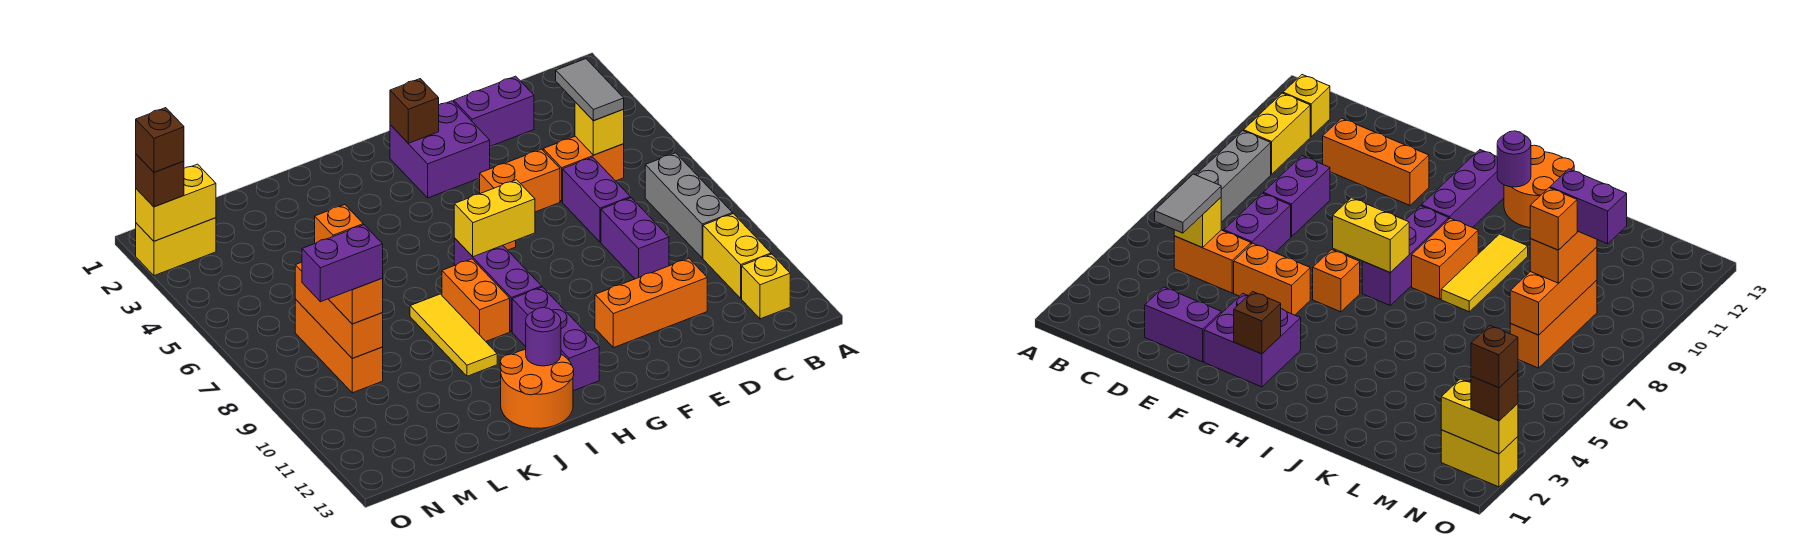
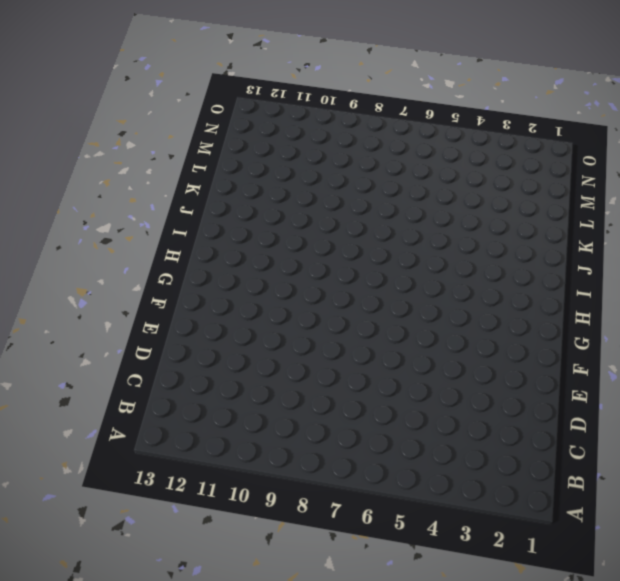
none -> grey brick B7:B9 level 1
none -> yellow brick B10:B11 level 1
none -> yellow brick B12 level 1
none -> orange brick C5:D5 level 1

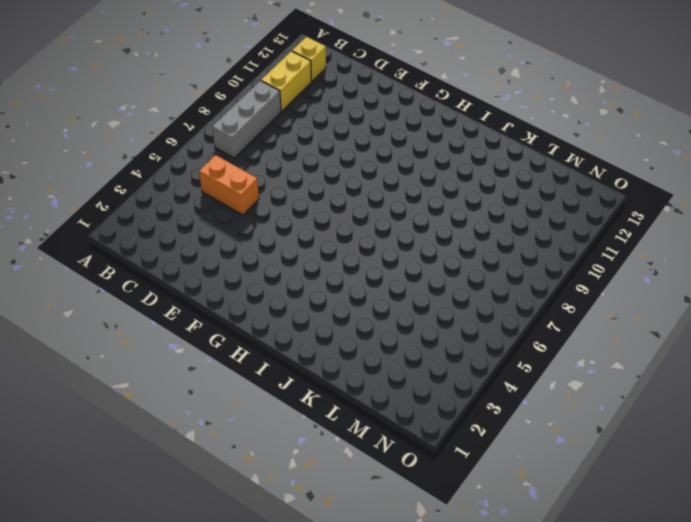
none -> purple brick D2:E2 level 1
none -> purple brick D6:D7 level 1
none -> purple brick D8:D9 level 1
none -> orange brick D11:F11 level 1

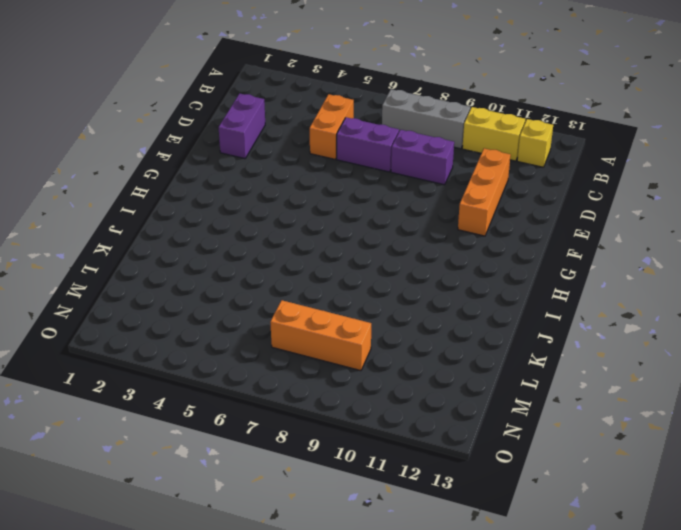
none -> orange brick E5:F5 level 1
none -> purple brick F2:G3 level 1
none -> orange brick G6 level 1
none -> purple brick H7:H9 level 1

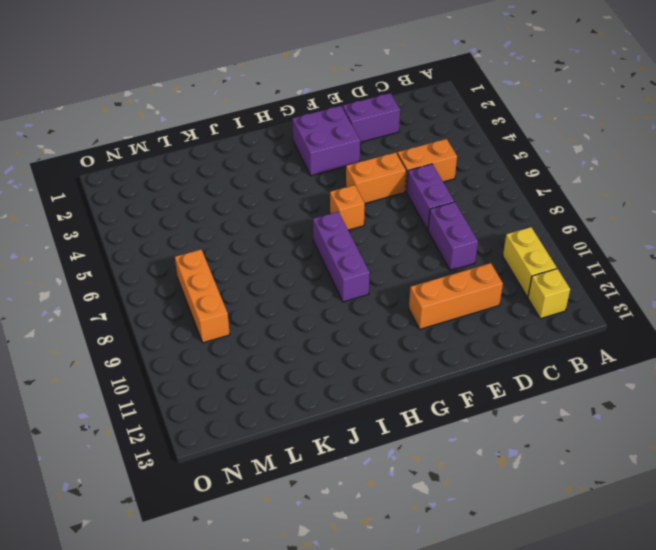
none -> grey brick B7:B9 level 1
none -> purple brick H10:H12 level 1
none -> orange brick I8:I9 level 1
none -> orange round brick I12:J13 level 1

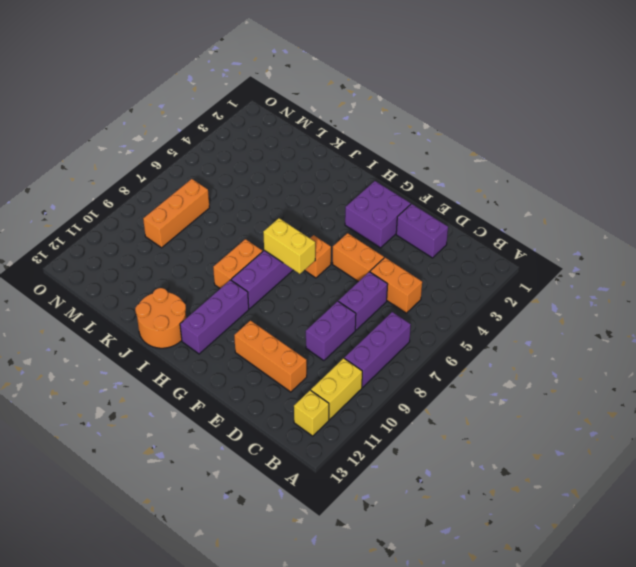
purple brick B7:B9 level 1 -> grey brick B7:B9 level 1
none -> yellow tile J8:J10 level 1
none -> yellow brick N2:O2 level 1
none -> yellow brick C5 level 2
none -> brown brick G2 level 2

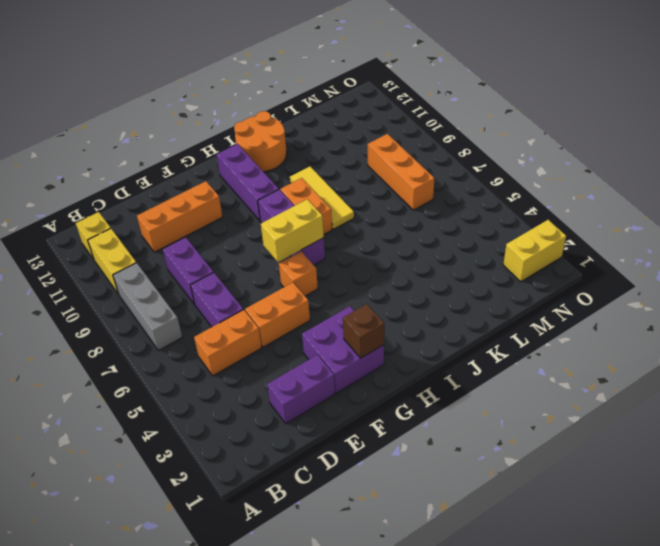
none -> yellow brick C5 level 2
none -> purple round brick I12 level 2
none -> orange brick M7:M9 level 2
none -> yellow brick N2:O2 level 2

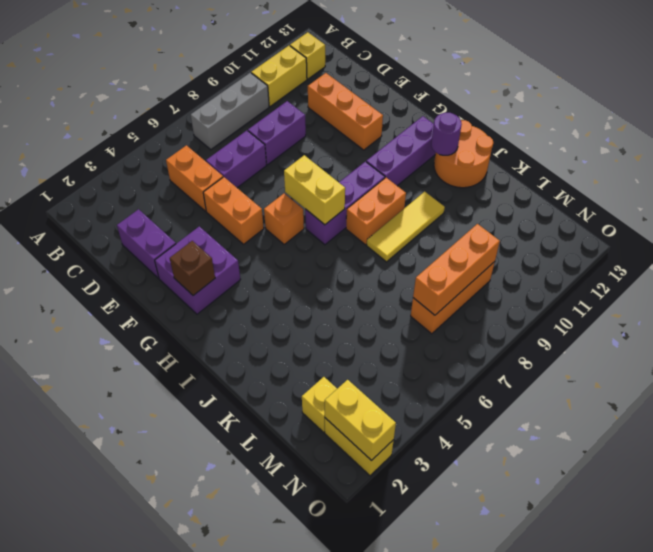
yellow brick M2 level 1 -> yellow brick C5 level 2
none -> grey tile C4:C5 level 3
none -> orange brick M8:M9 level 3
none -> brown brick O2 level 3
none -> orange brick M8 level 4

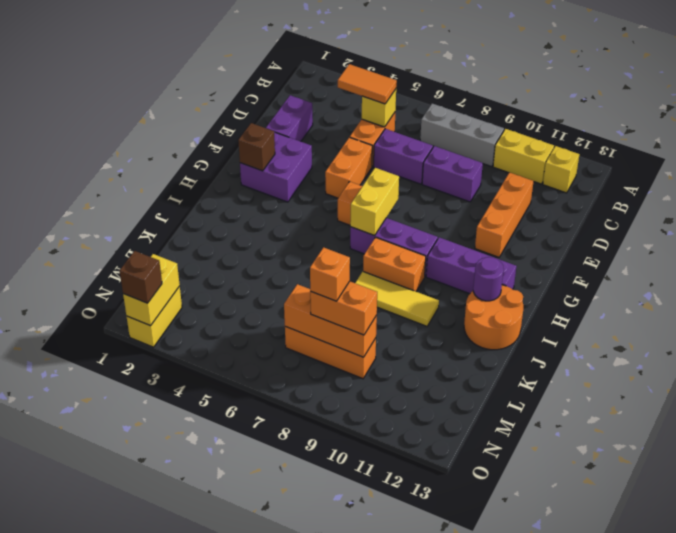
orange tile C4:C5 level 3 -> grey tile C4:C5 level 3
none -> purple brick M9:N9 level 4
none -> brown brick O2 level 4

